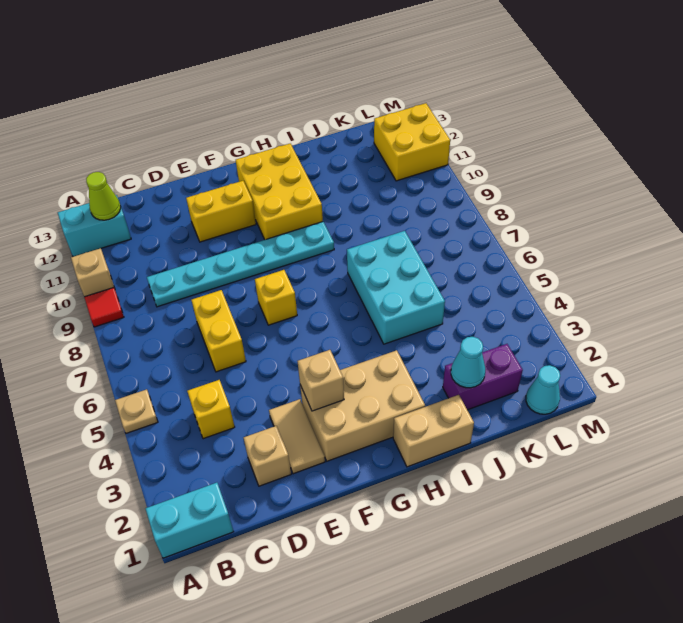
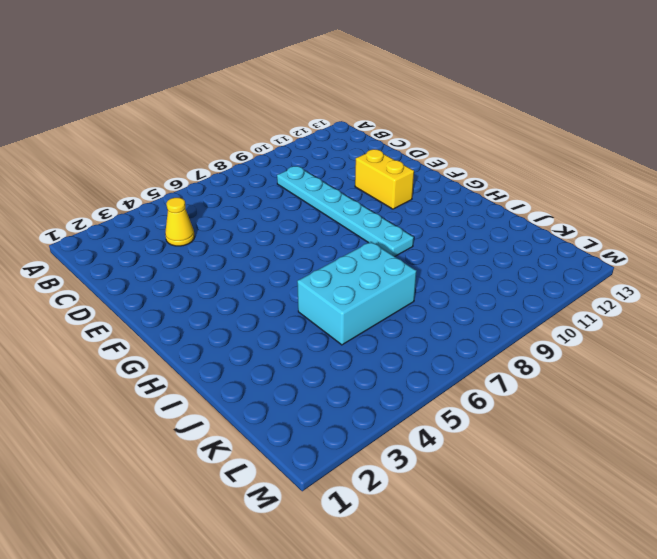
yellow cone C4 level 1 -> yellow brick C4 level 1
none -> cyan brick A1:B1 level 1
none -> tan plate A5 level 1
none -> red tile A9 level 1

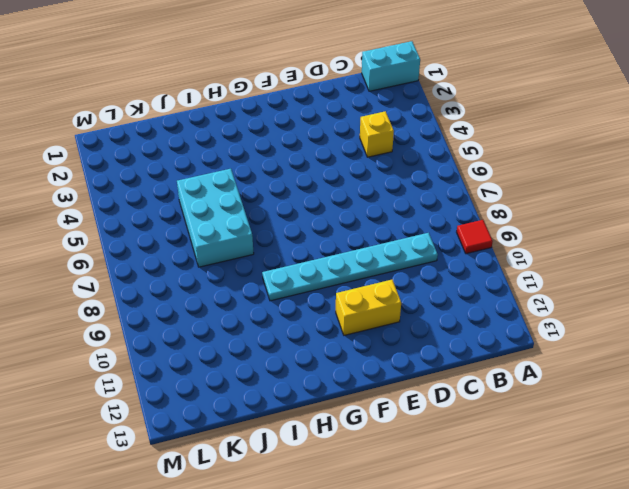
none -> tan plate A5 level 1
none -> tan brick A10 level 1
none -> cyan brick A12:B12 level 1

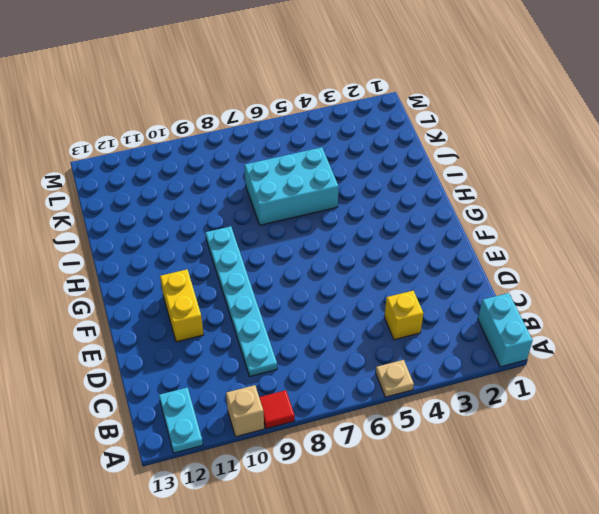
cyan plate A12:B12 level 1 -> cyan brick A12:B12 level 1
none -> tan brick D2 level 1
none -> yellow brick D6:D7 level 1
none -> tan tile E2:E3 level 1

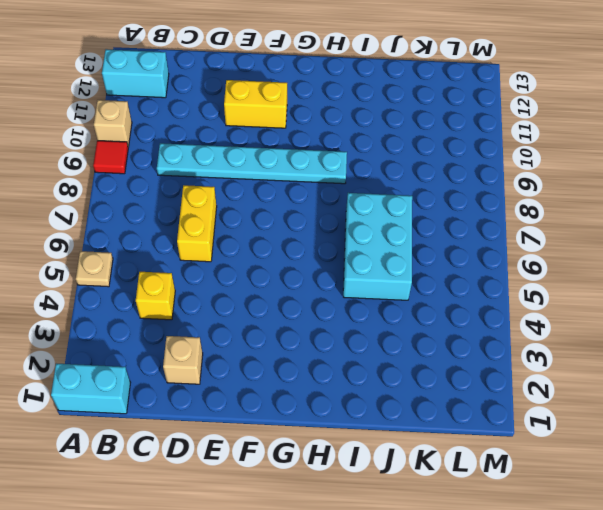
none -> tan tile E2:E3 level 1
none -> tan brick F2:H3 level 1
none -> yellow brick F7 level 1

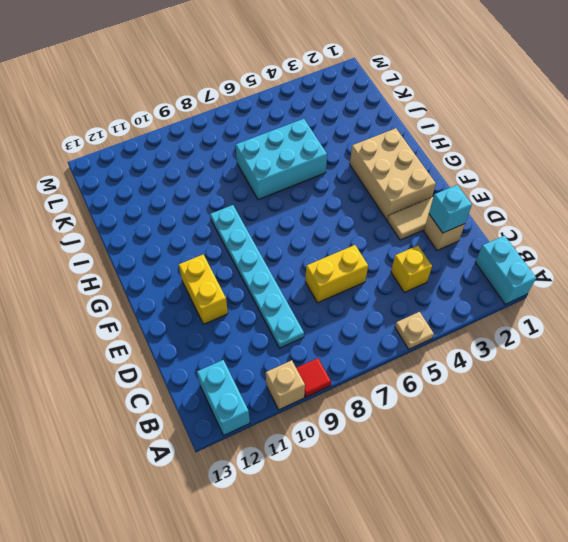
cyan brick D2 level 2 -> none
none -> yellow brick F7 level 1
none -> yellow brick G10:H12 level 1
none -> tan brick H1:I1 level 1

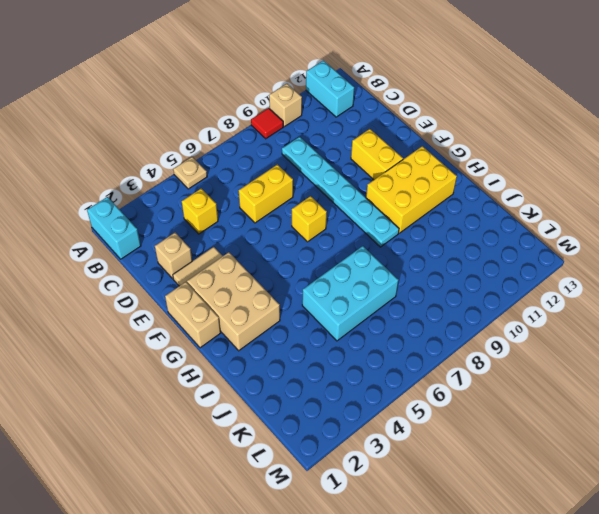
tan brick F1:G1 level 1 -> tan brick H1:I1 level 1
none -> purple brick J2:K2 level 1
none -> cyan cone L1 level 1
none -> yellow brick L11:M12 level 1

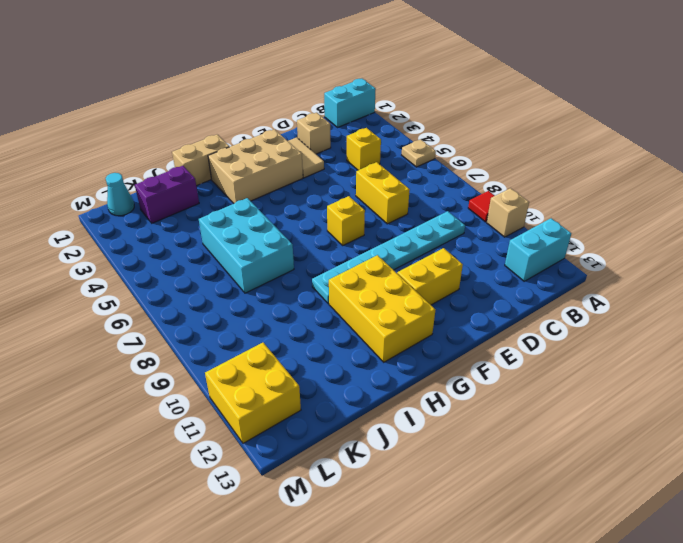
none -> lime cone B12 level 2
none -> tan brick F3 level 2
none -> cyan cone J2 level 2

